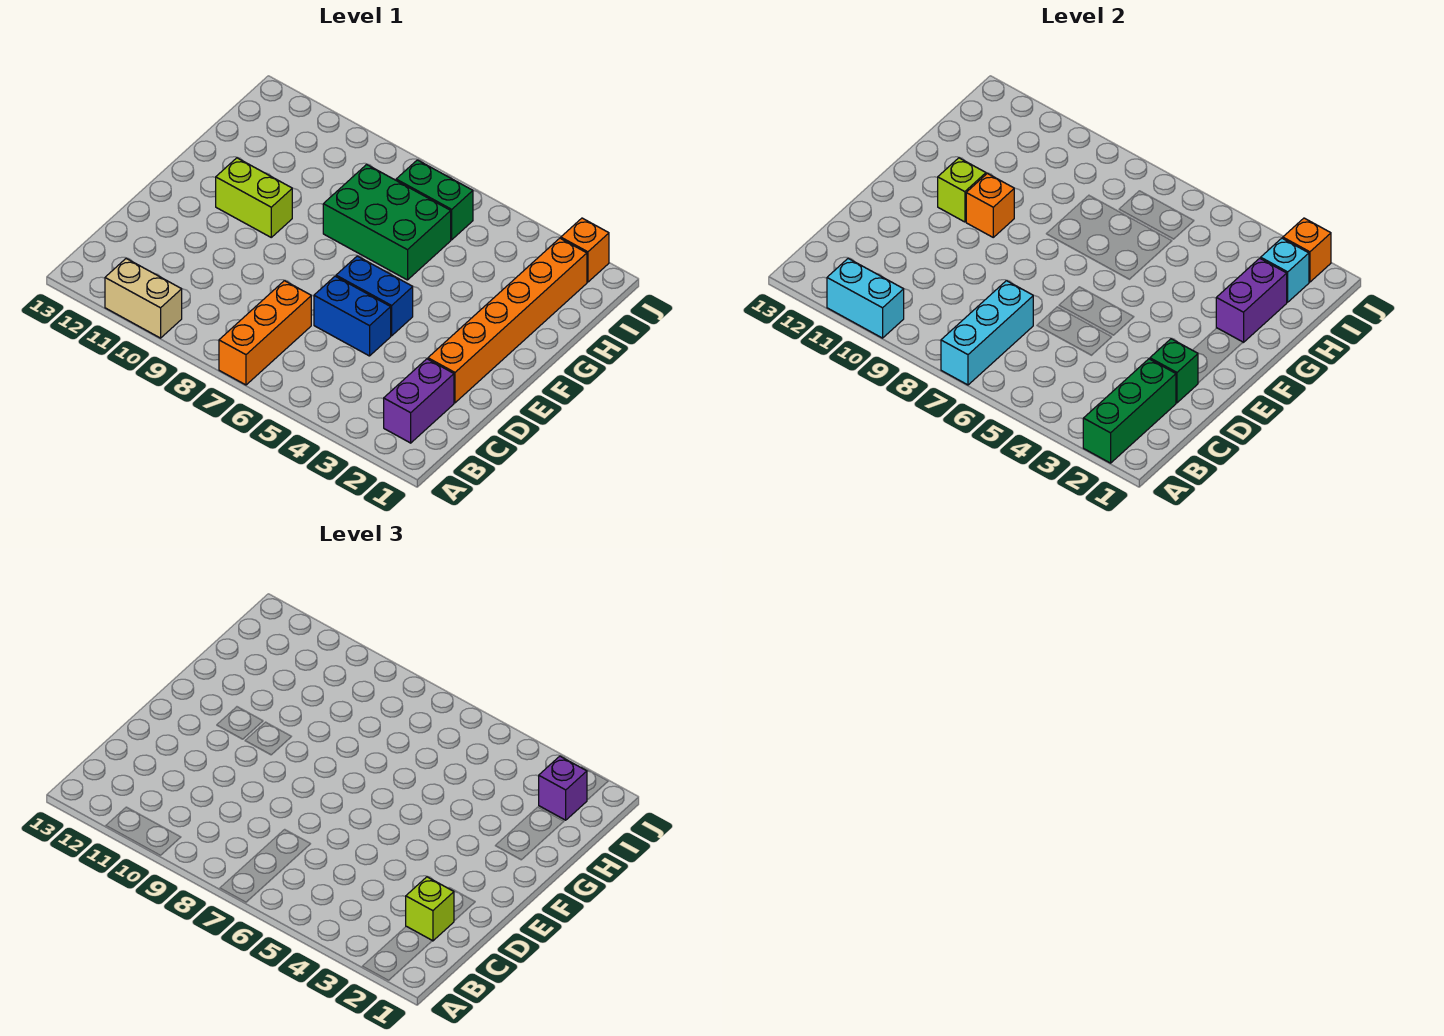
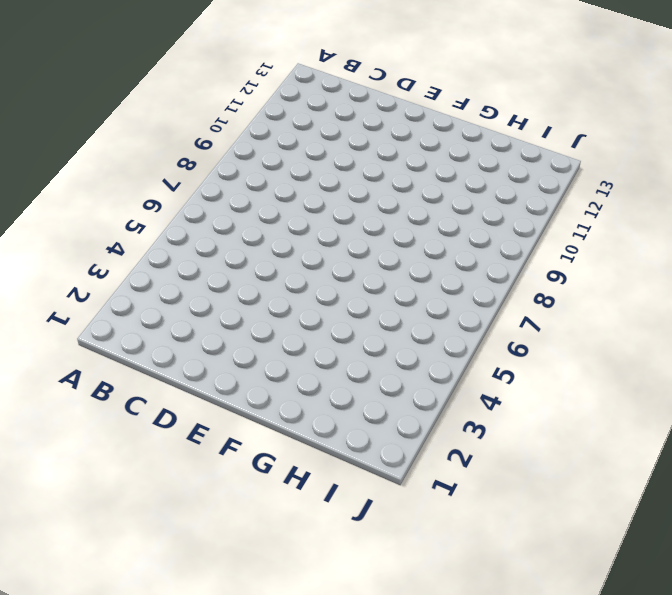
none -> orange brick A7:C7 level 1
none -> tan brick A10:A11 level 1
none -> purple brick B2:C2 level 1

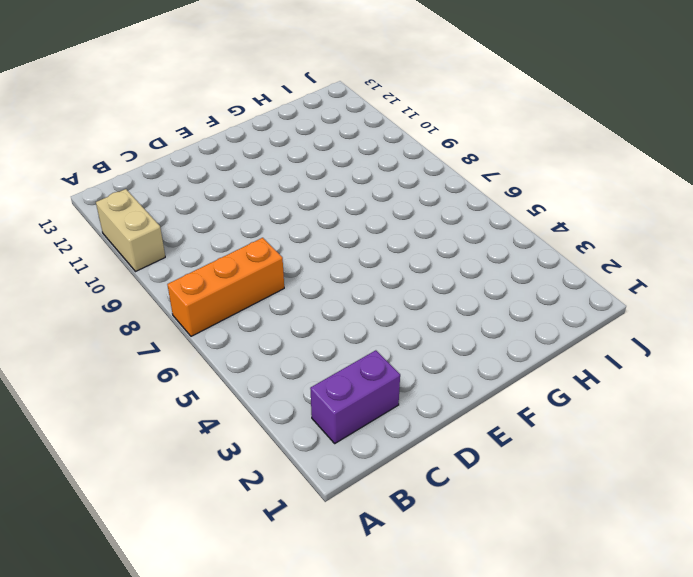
none -> orange brick D2:I2 level 1
none -> blue brick D5:D6 level 1
none -> blue brick E5:E6 level 1

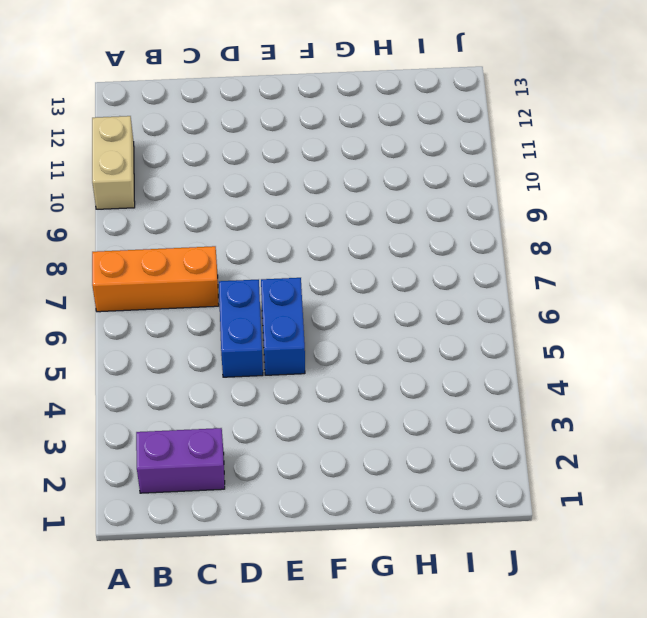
none -> orange brick D2:I2 level 1
none -> lime brick F10:F11 level 1
none -> green brick G6:H8 level 1

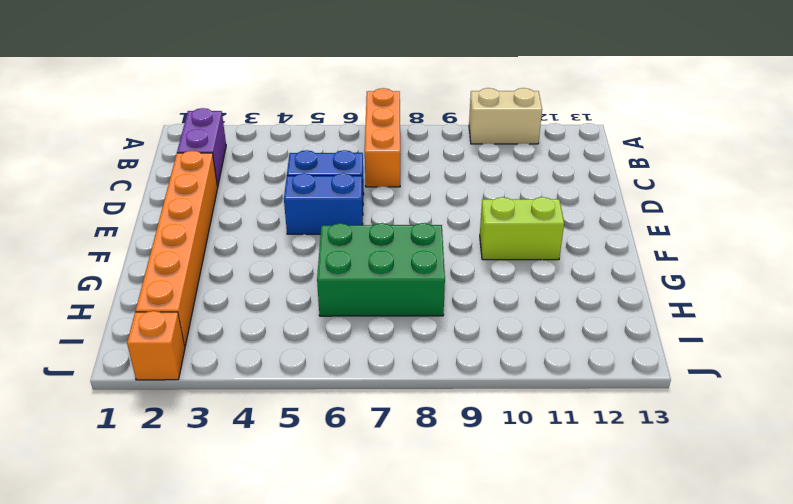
none -> green brick I6:I7 level 1
none -> green brick A2:C2 level 2
none -> cyan brick A7:C7 level 2

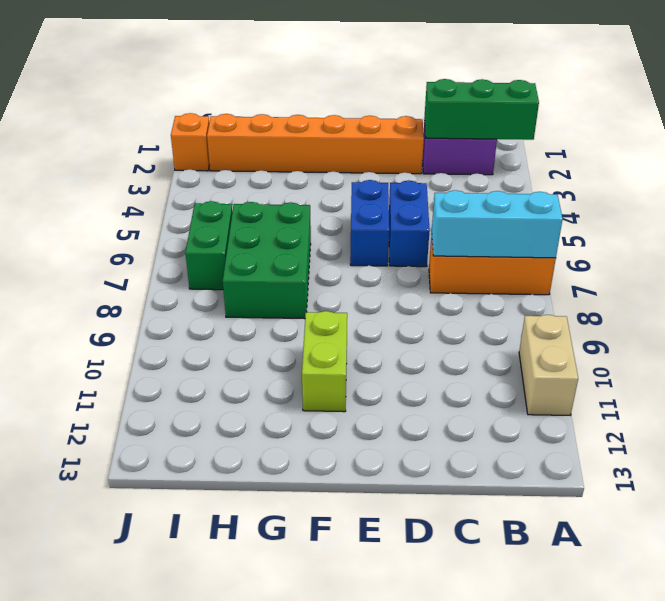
none -> cyan brick A10:A11 level 2
none -> green brick D2 level 2
none -> orange brick F10 level 2

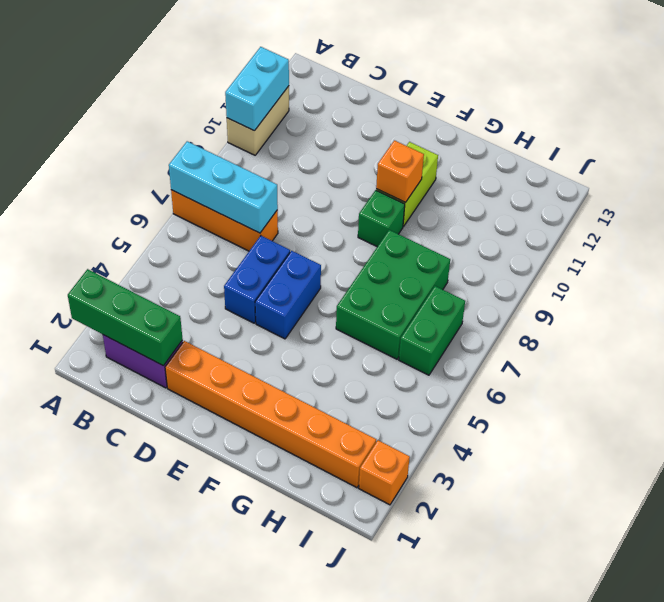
green brick F9 level 1 -> green brick D2 level 2
none -> lime brick F11 level 2
none -> purple brick G2:H2 level 2
none -> cyan brick I2 level 2

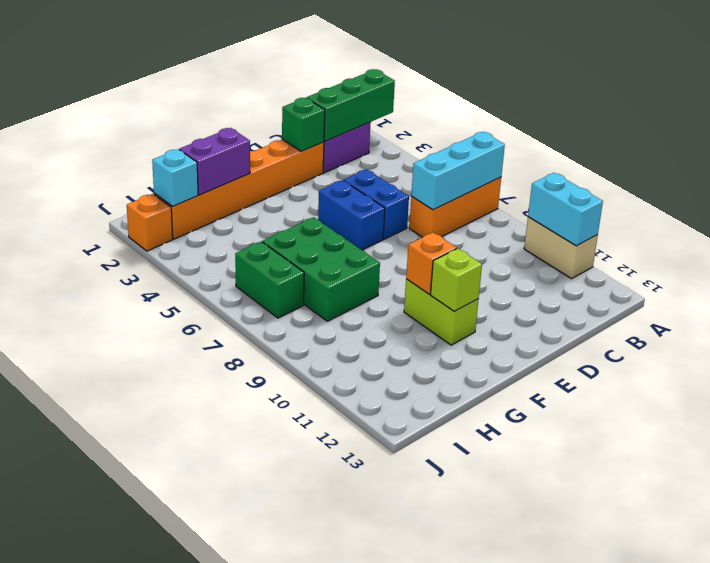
none -> orange brick J2 level 2
none -> lime brick C2 level 3
none -> purple brick I2 level 3

